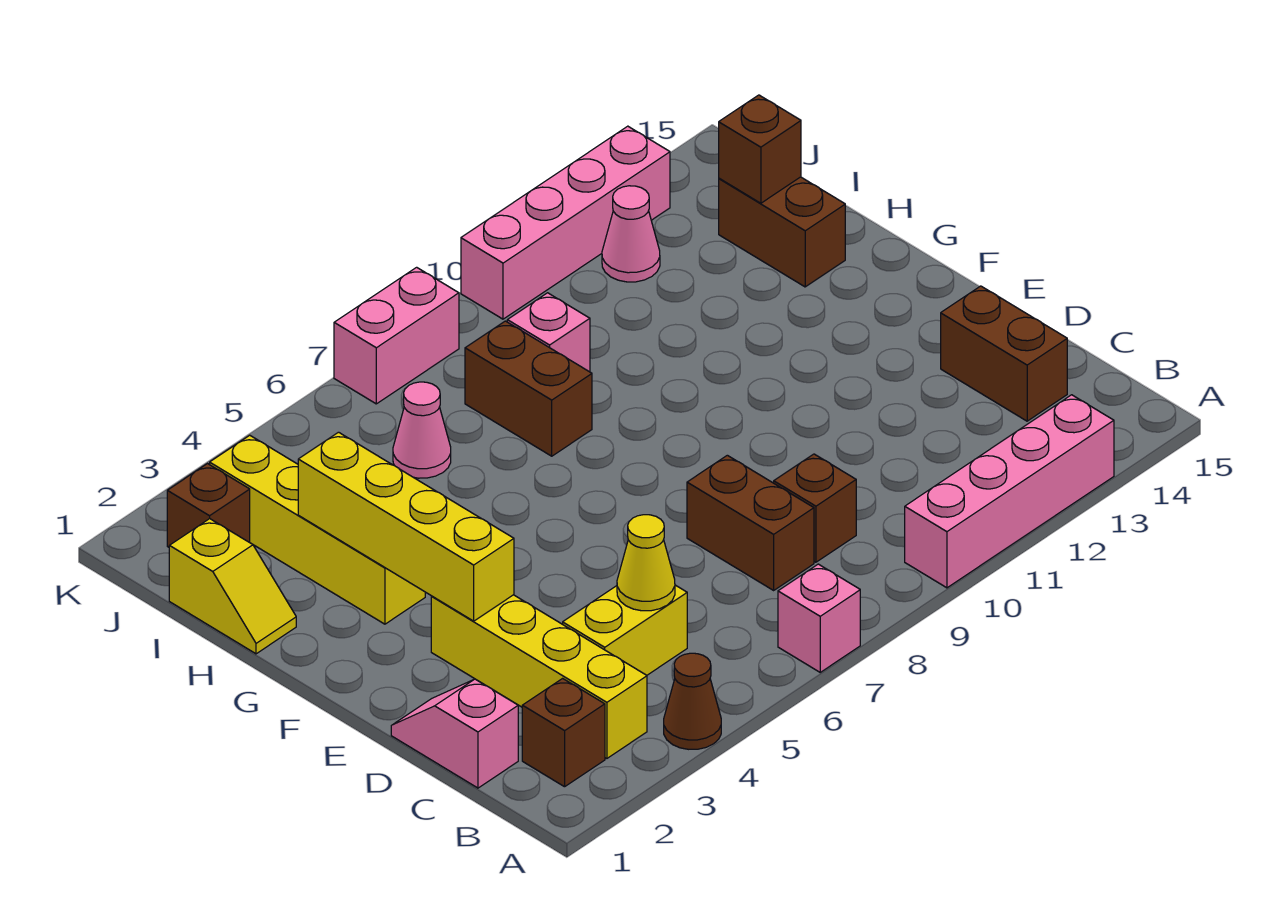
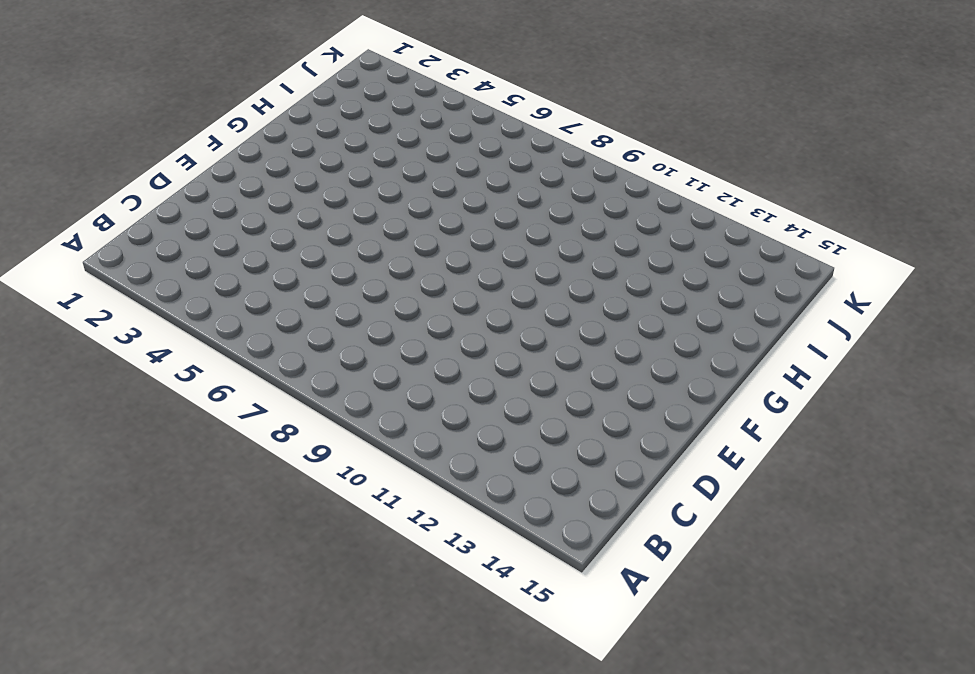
none -> brown cone A4 level 1
none -> pink brick A7 level 1
none -> pink brick A10:A13 level 1

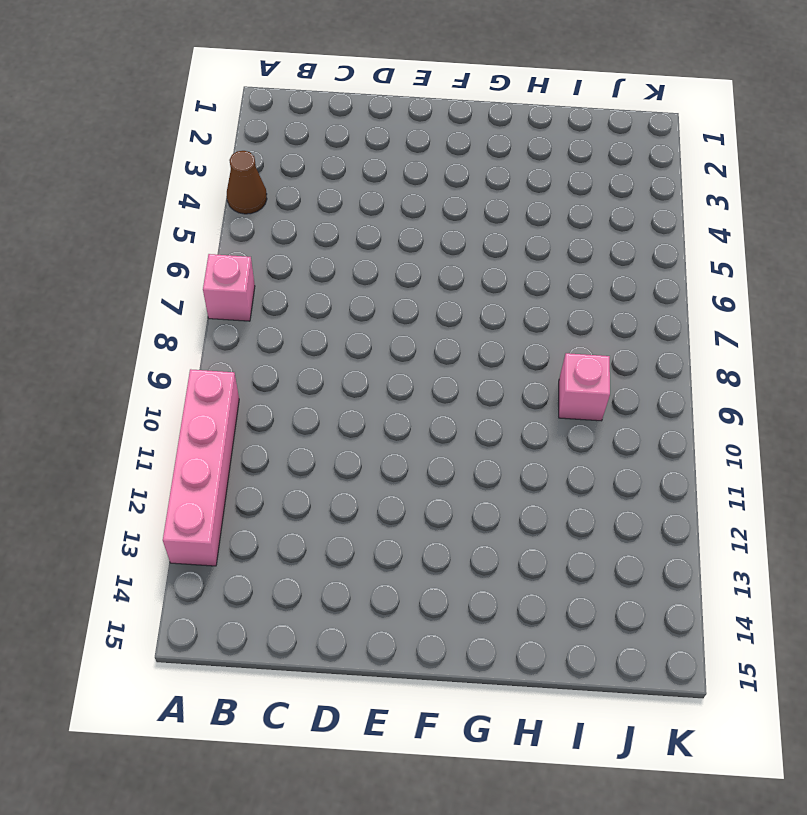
none -> brown brick B2 level 1
none -> yellow brick B3:E3 level 1
none -> pink slope C1:D1 level 1 top C

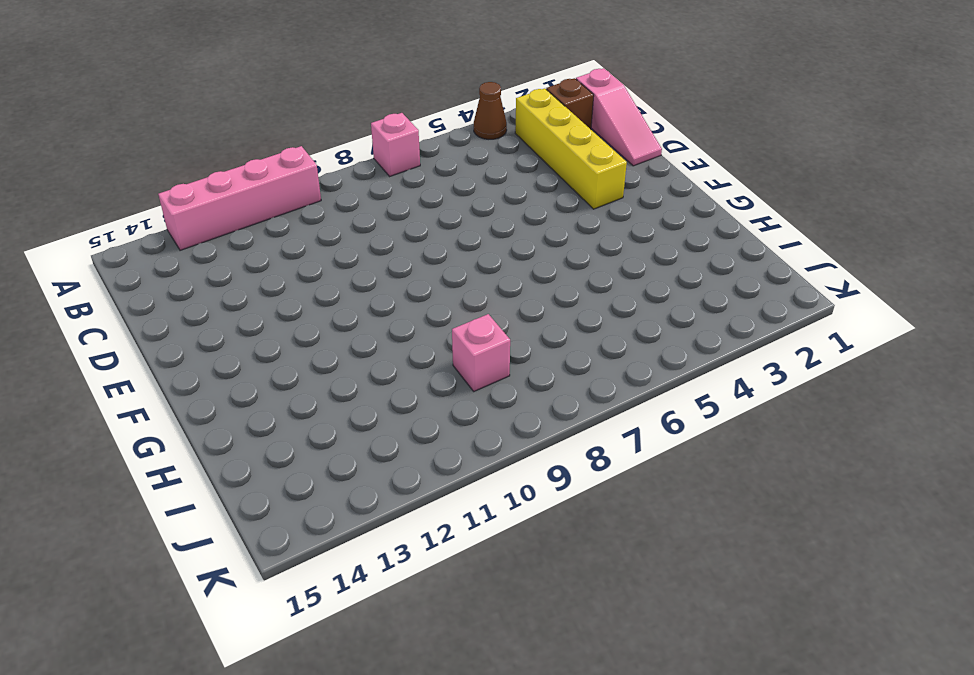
pink slope B1:D1 level 1 top B -> pink slope C1:D1 level 1 top C
none -> yellow brick C4:C5 level 1
none -> brown brick C8:D8 level 1
none -> brown brick C9 level 1

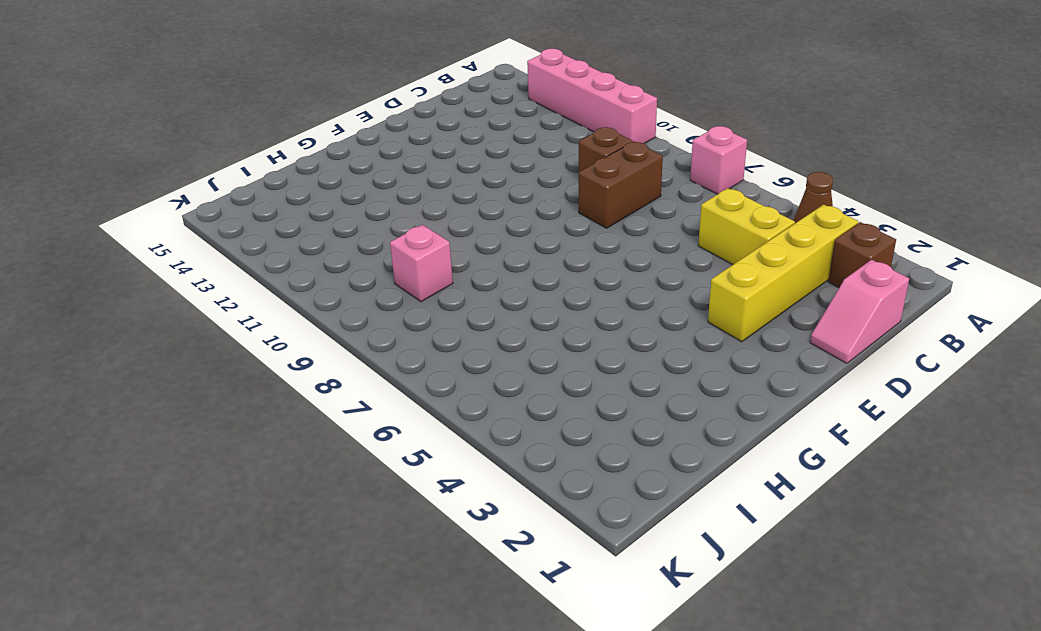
none -> brown brick C14:D14 level 1
none -> yellow brick G3:J3 level 1
none -> yellow slope H1:I1 level 1 top I

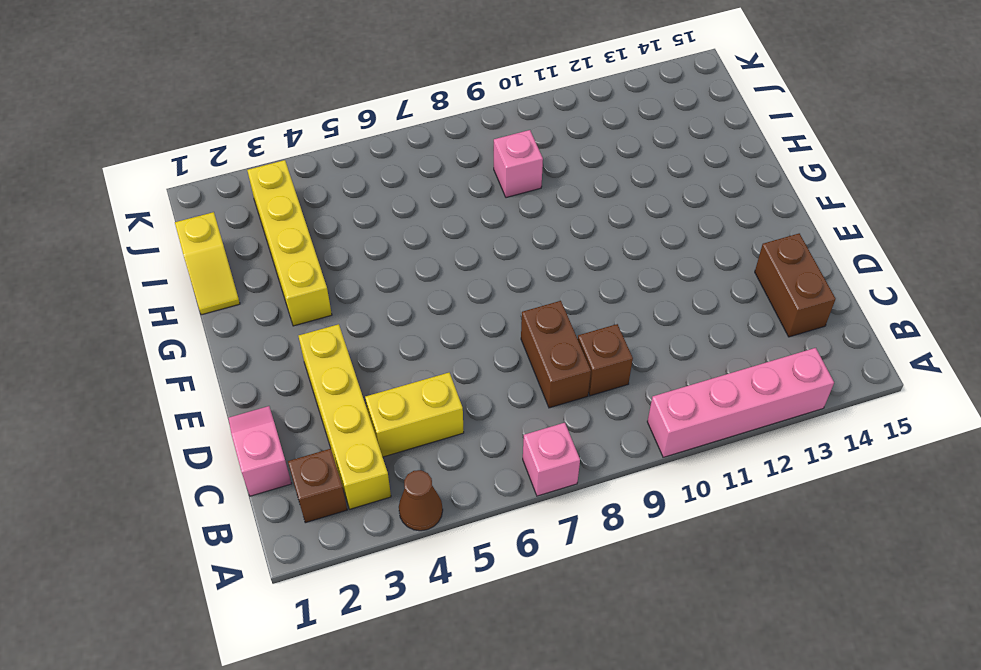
none -> brown brick H8:I8 level 1
none -> brown brick H14:I14 level 1
none -> pink cone I6 level 1

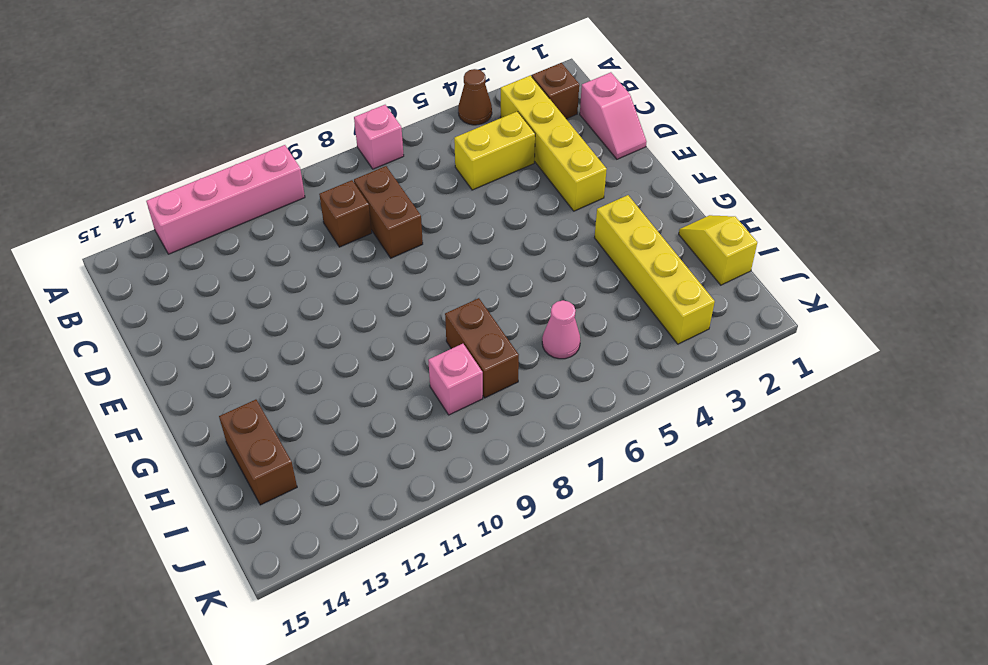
none -> brown brick C14:D14 level 1
none -> brown brick J2 level 1
none -> pink cone J12 level 1

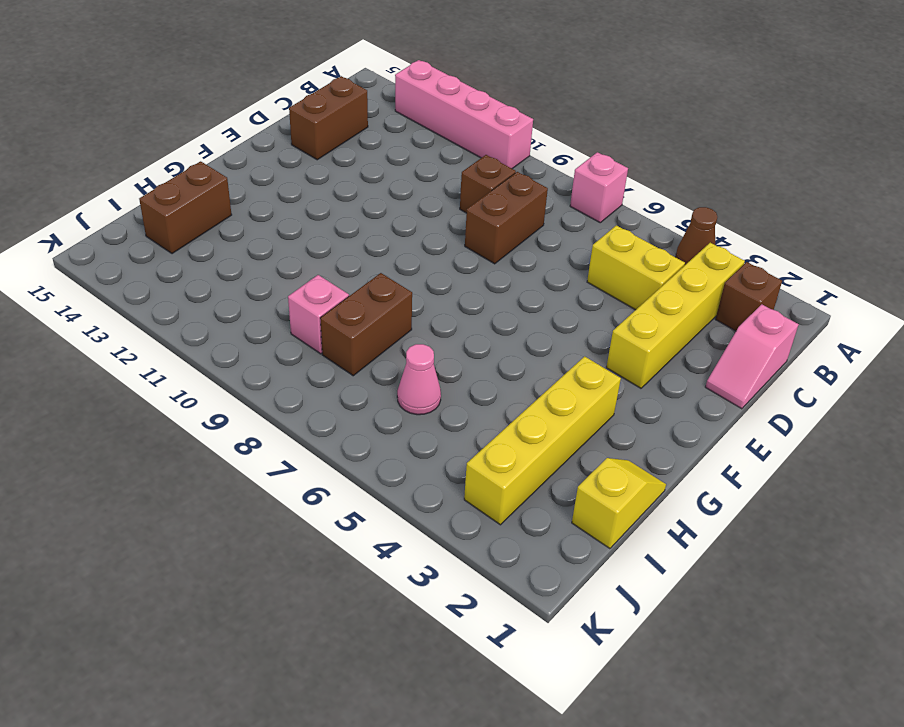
none -> brown brick J2 level 1
none -> pink cone J12 level 1
none -> pink brick K7:K8 level 1

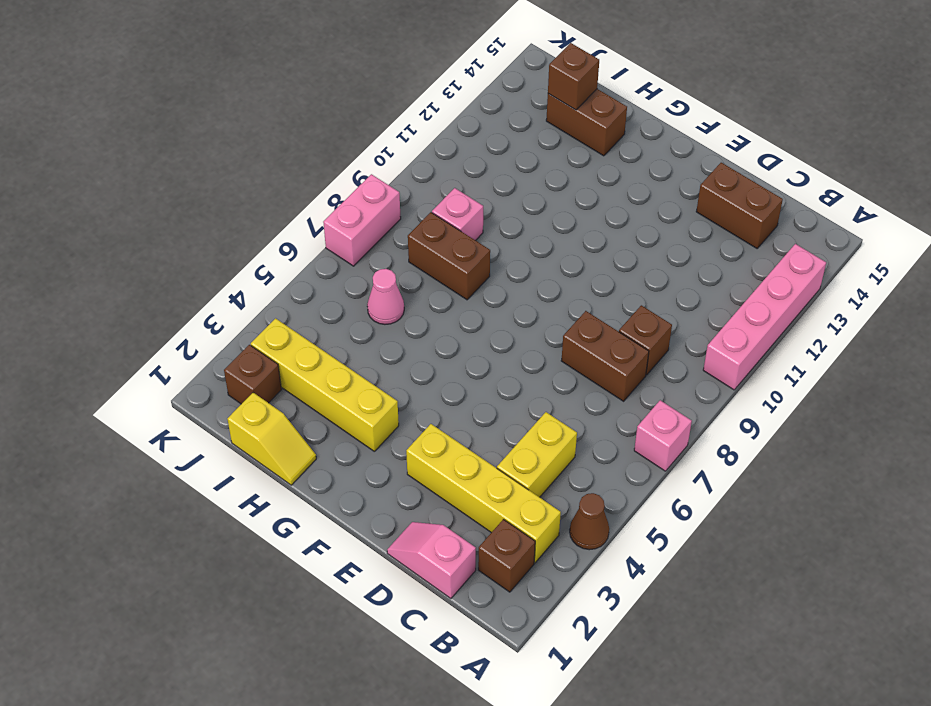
none -> pink cone J12 level 1
none -> pink brick K10:K13 level 1
none -> yellow cone C5 level 2

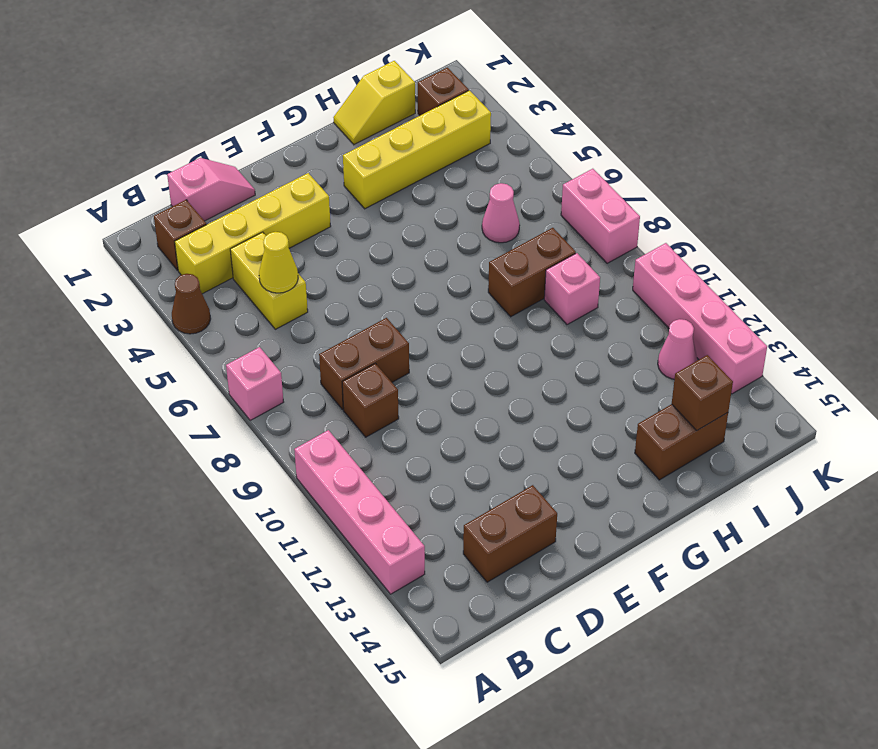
none -> yellow brick E3:H3 level 2

